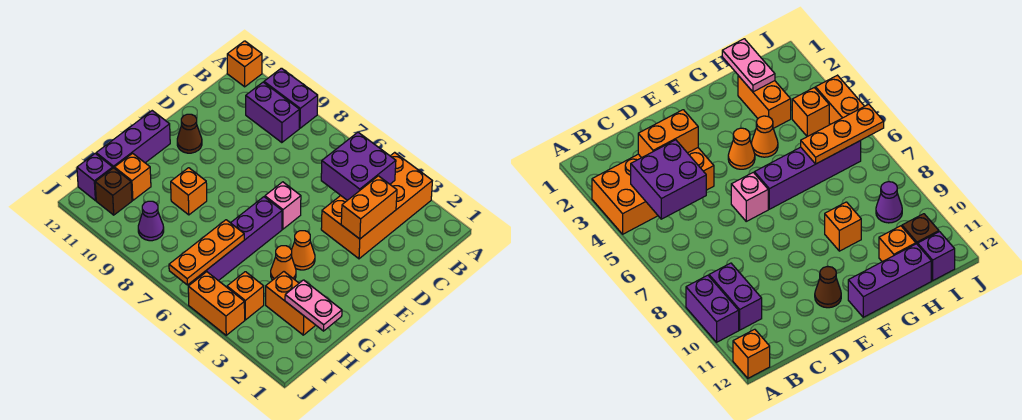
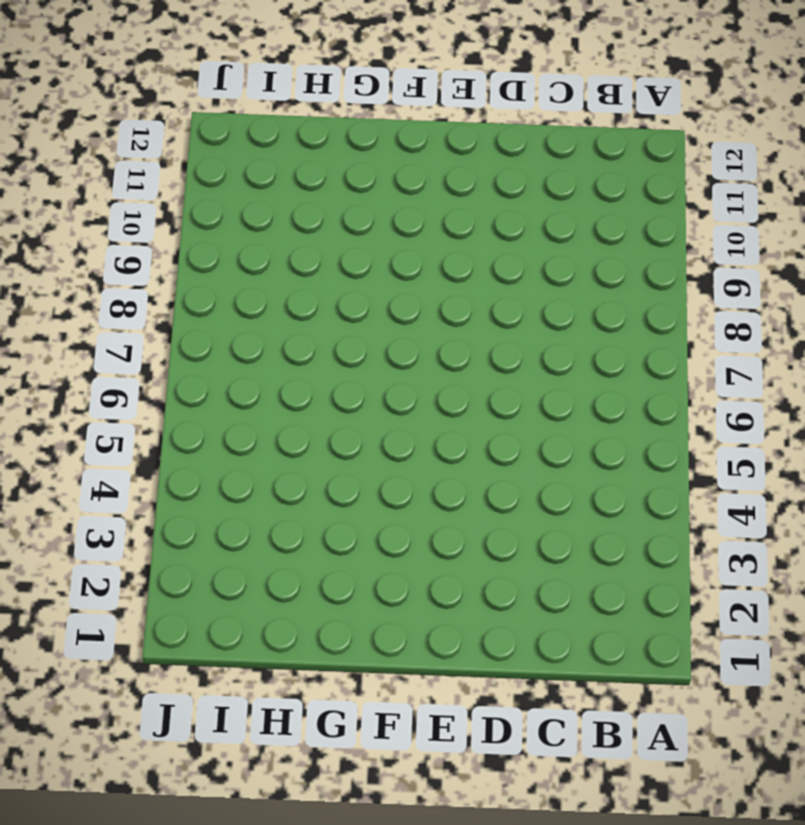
none -> orange brick A3:D4 level 1
none -> purple brick A9:A10 level 1
none -> orange brick A12 level 1

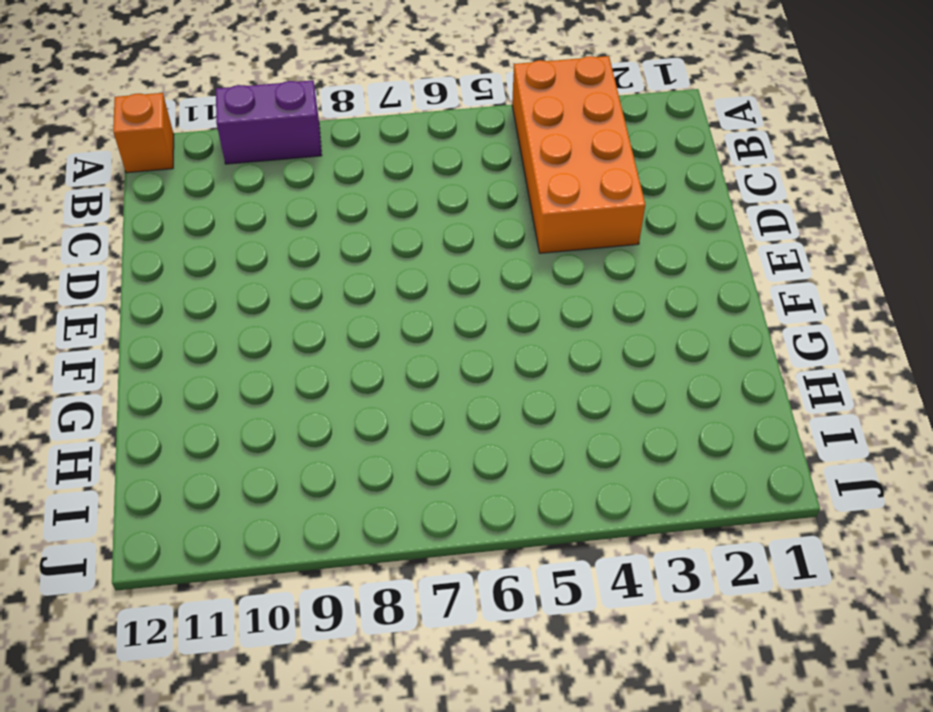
none -> purple brick B9:B10 level 1
none -> pink brick E6 level 1
none -> brown cone E11 level 1

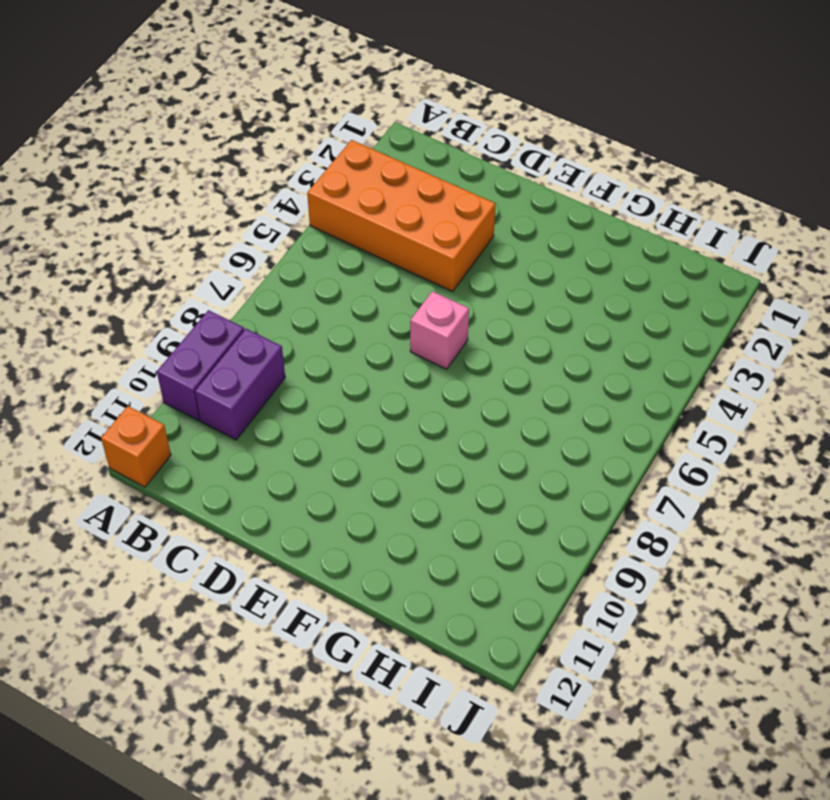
none -> brown cone E11 level 1
none -> orange cone F4 level 1
none -> purple brick F6:I6 level 1

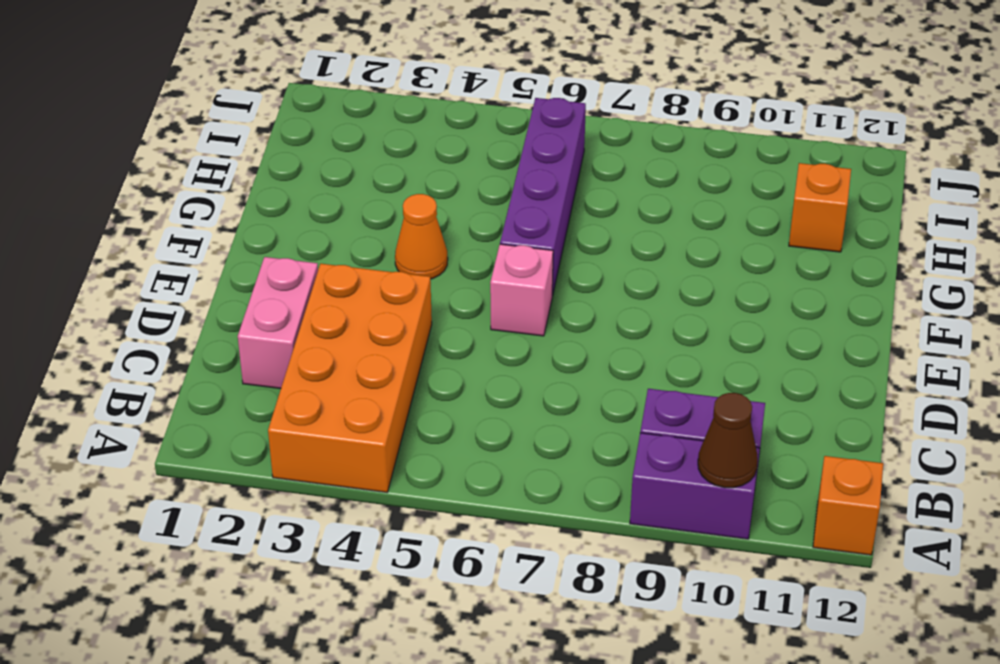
brown cone A10 level 2 -> brown cone E11 level 1
pink brick C2:D2 level 1 -> none
none -> purple brick F12:H12 level 1
none -> orange cone G4 level 1
none -> orange brick G9 level 1

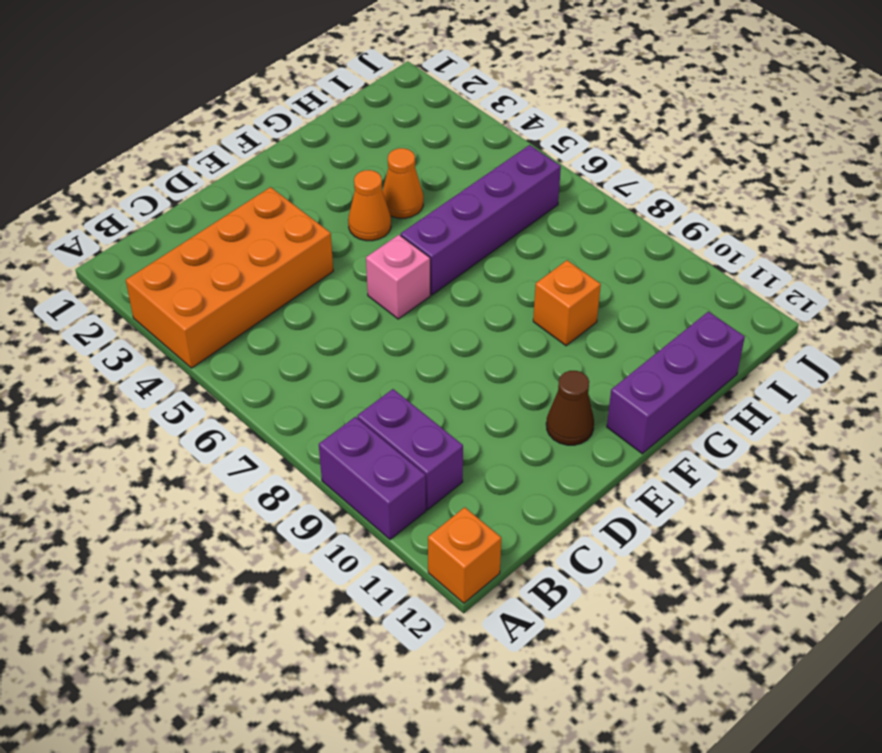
none -> orange brick H2:H3 level 1
none -> orange brick H11 level 1
none -> orange brick I4 level 1

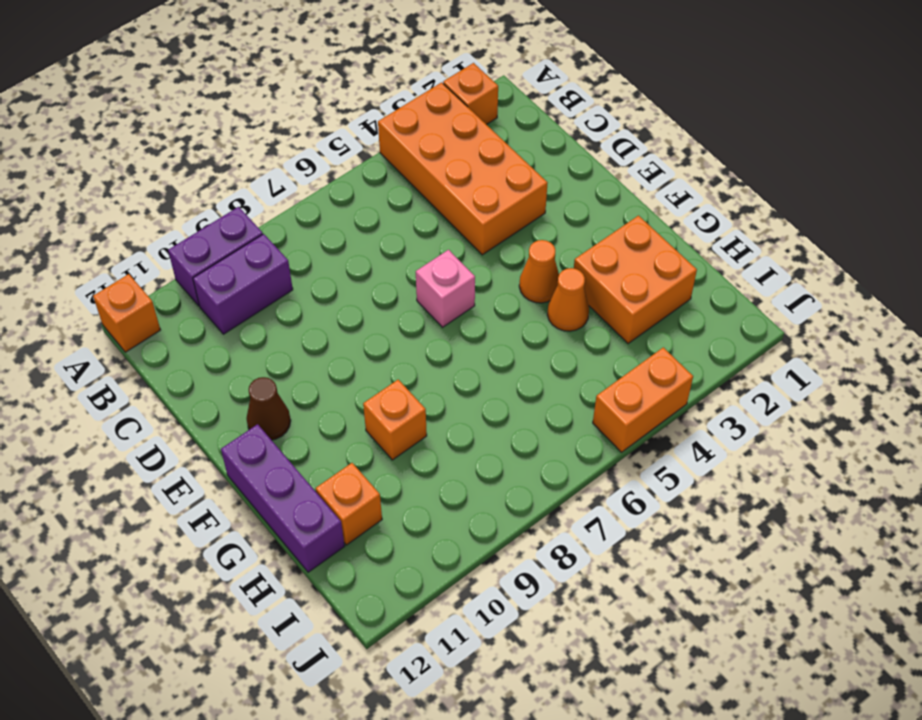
orange brick A2 level 1 -> orange brick I4 level 1
orange brick G2:H3 level 1 -> orange brick H2:H3 level 1
none -> purple brick F6:I6 level 1
none -> purple cone I9 level 1
none -> brown brick I11 level 1

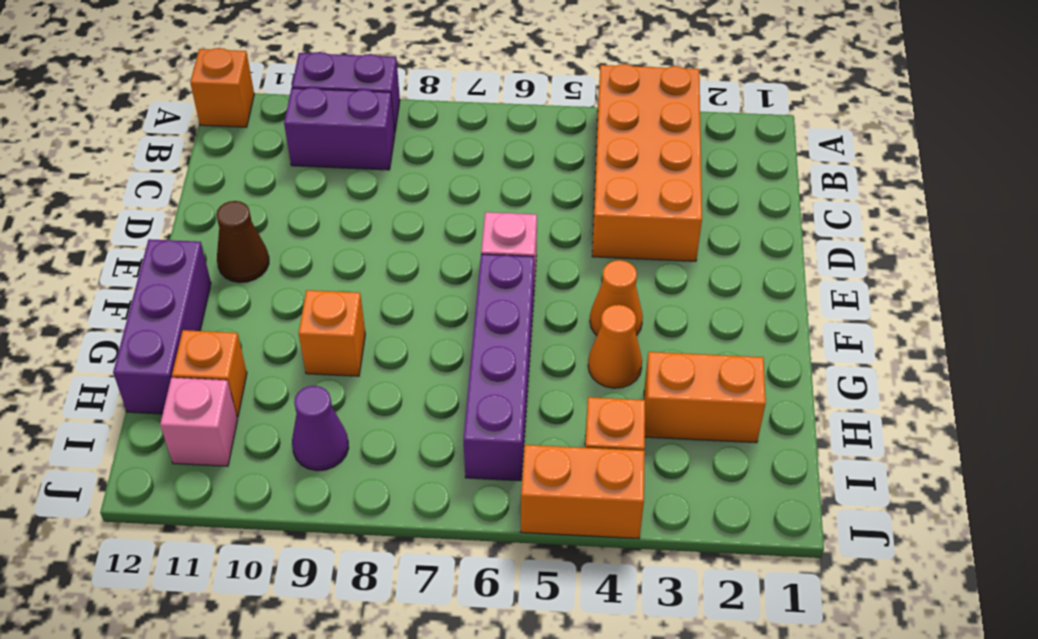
pink brick I11 level 1 -> brown brick I11 level 1
none -> purple brick I12 level 1
none -> purple brick B4:C5 level 2
none -> orange brick C3:D3 level 2

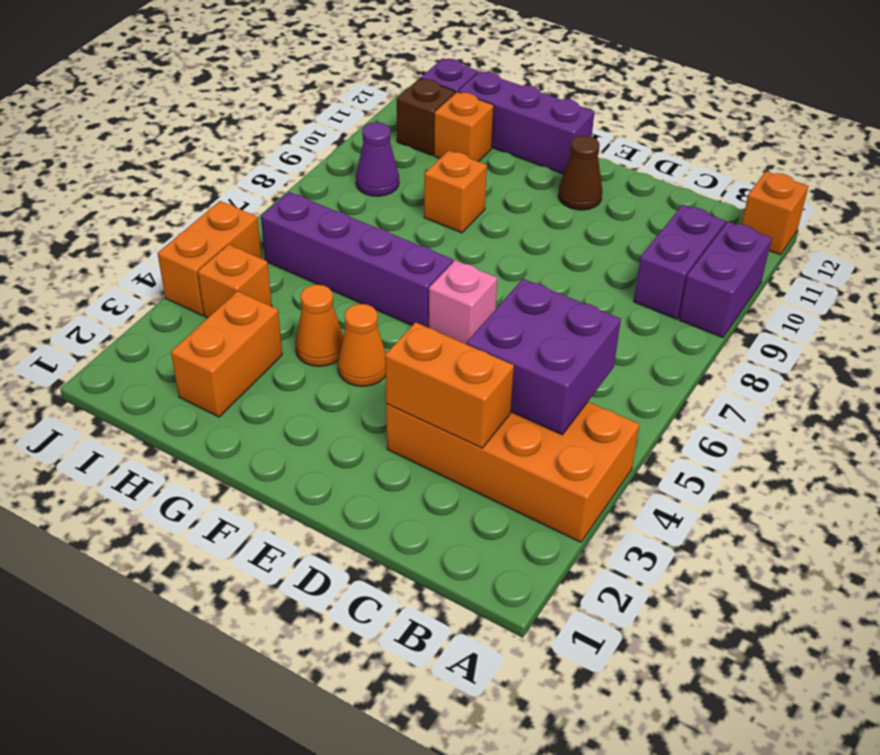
none -> pink plate H1:H2 level 2
none -> orange plate H6:J6 level 2

